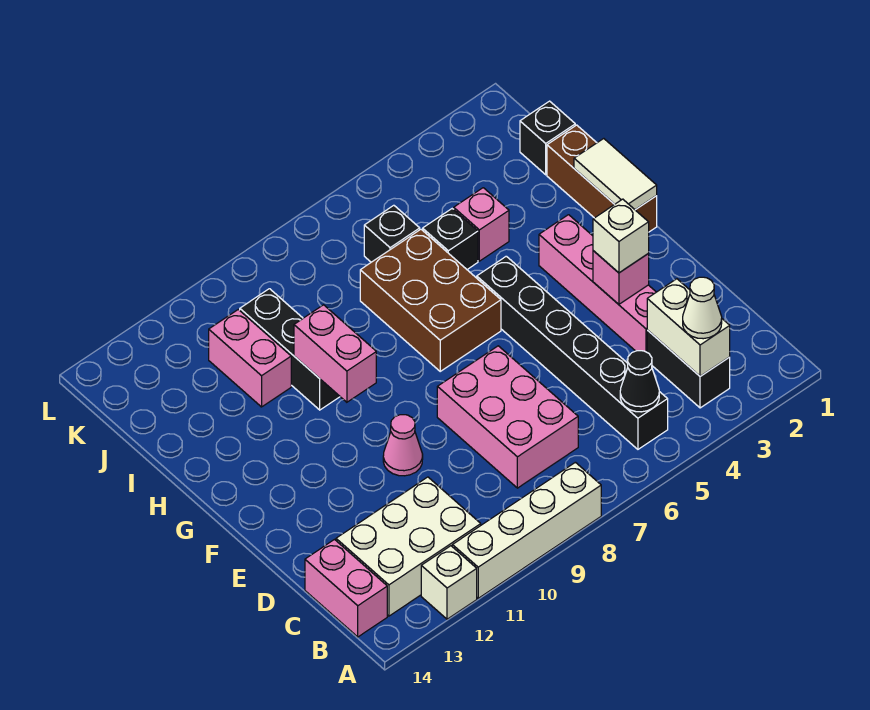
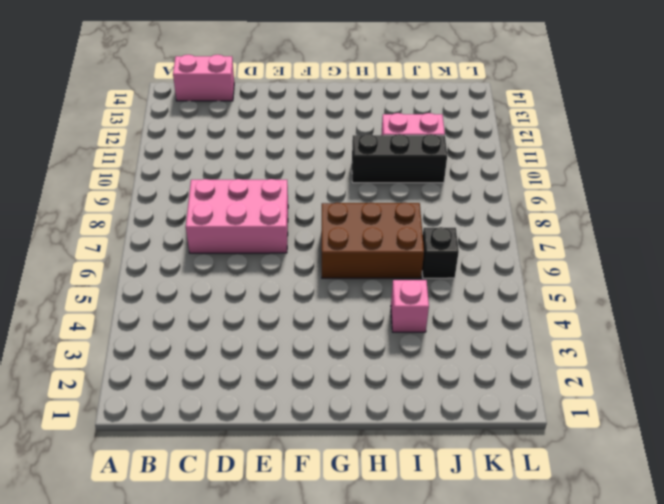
none -> white brick A8:A11 level 1
none -> white brick A12 level 1
none -> black brick B3:C3 level 1

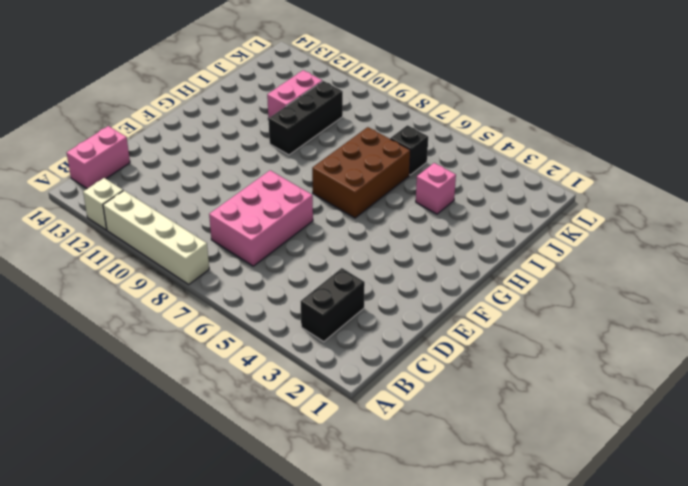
none -> black brick B5:G5 level 1
none -> white brick B11:C13 level 1
none -> pink brick D3:G3 level 1

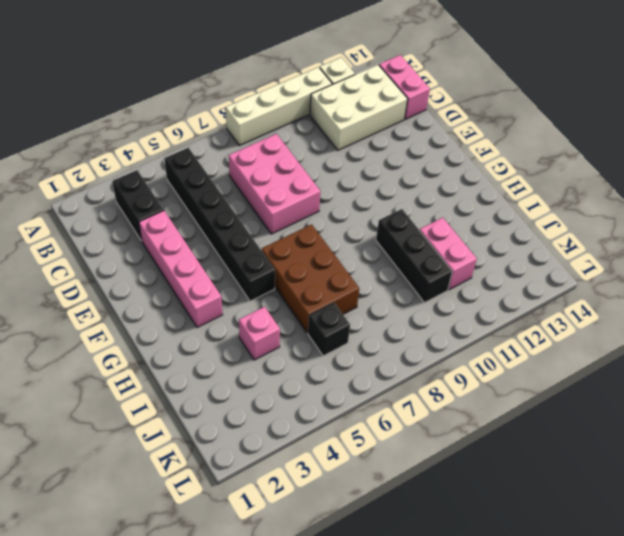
none -> pink cone E10 level 1
none -> brown brick G1:I1 level 1
none -> black brick I5 level 1

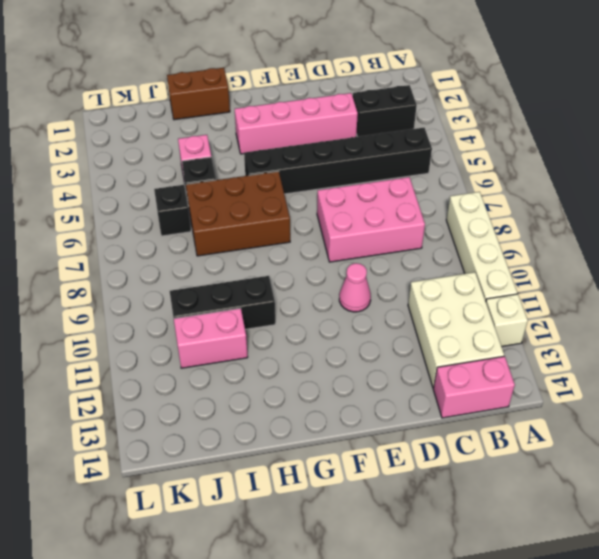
brown brick H1:I1 level 1 -> brown brick G1:I1 level 1
none -> black brick J1 level 1
none -> white brick B3:C3 level 2
none -> black cone B5 level 2

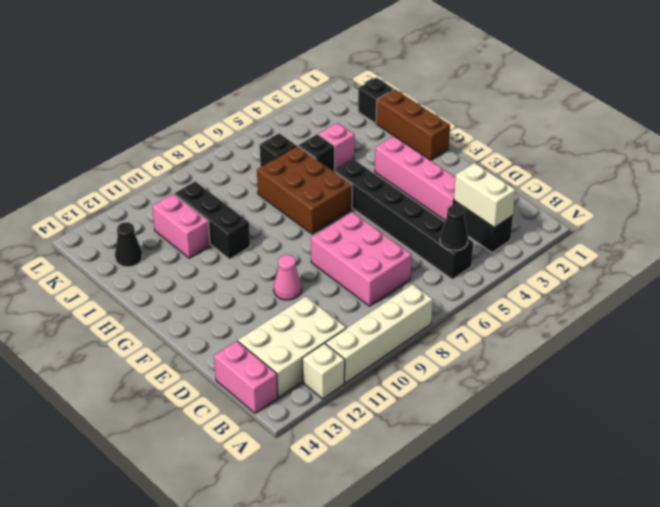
black cone J13 level 1 -> none
none -> pink brick E3 level 2
none -> white tile G1:H1 level 2
none -> pink brick G10:H10 level 2

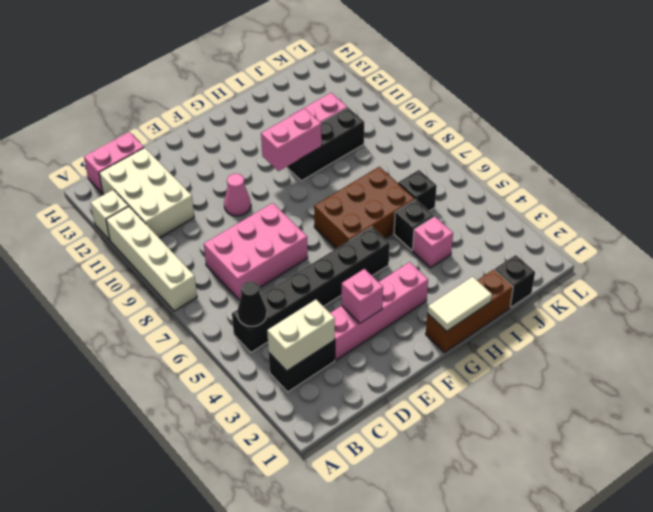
none -> white cone B3 level 3
none -> white brick E3 level 3

